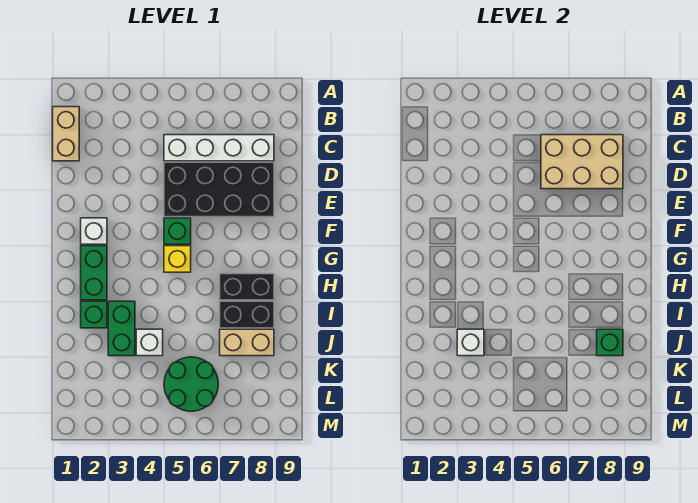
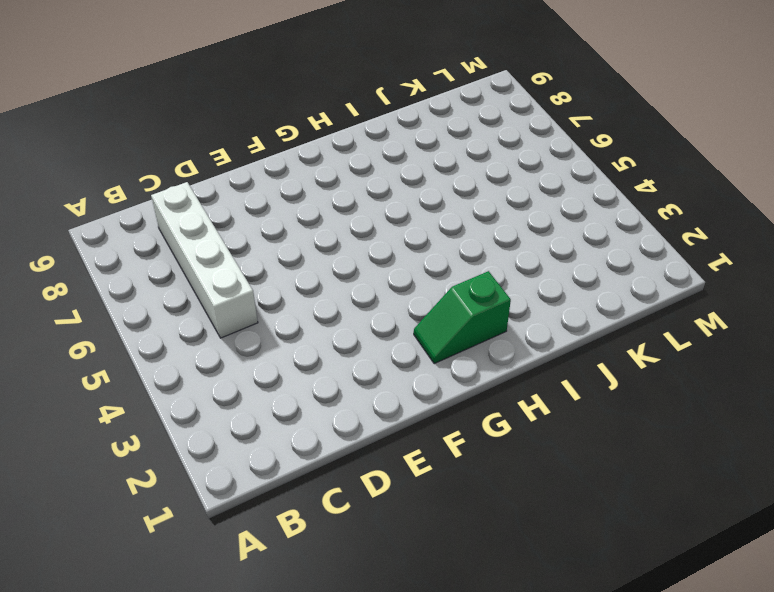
green slope G2:H2 level 1 top H -> green brick G2:H2 level 1
none -> tan brick B1:C1 level 1
none -> black brick D5:E8 level 1
none -> white brick F2 level 1

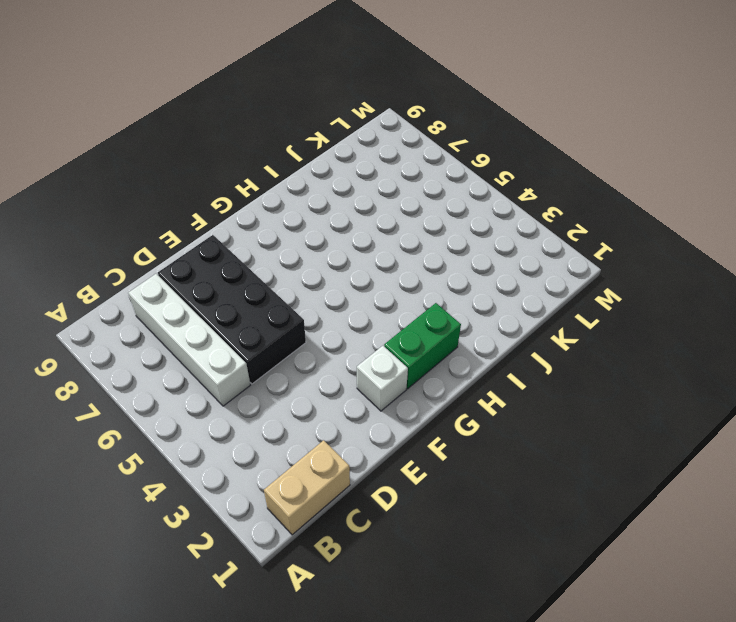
none -> green brick F5 level 1
none -> yellow brick G5 level 1
none -> black brick H7:H8 level 1

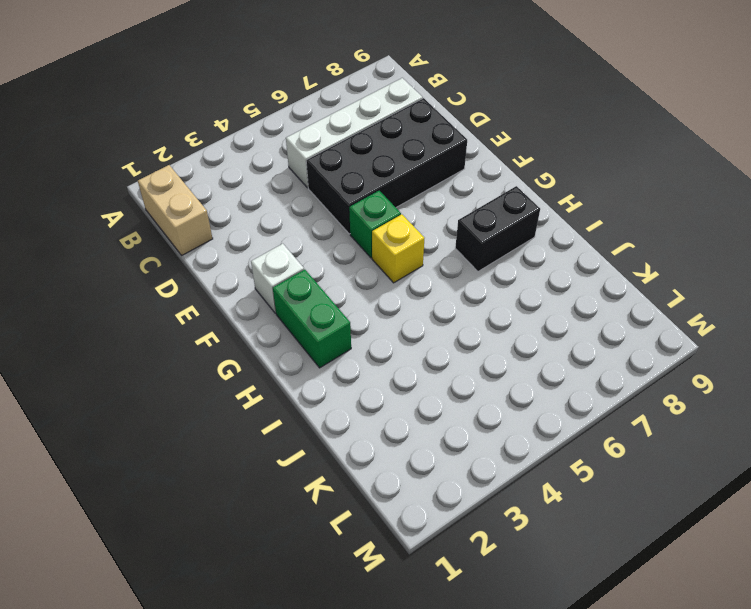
none -> green brick I2 level 1
none -> green brick I3:J3 level 1
none -> black brick I7:I8 level 1

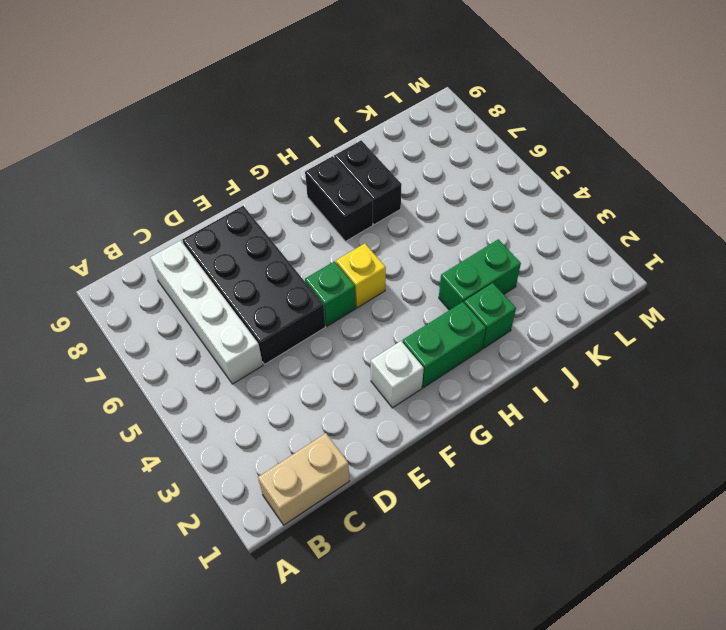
none -> white brick J4 level 1
none -> tan brick J7:J8 level 1
none -> green round brick K5:L6 level 1

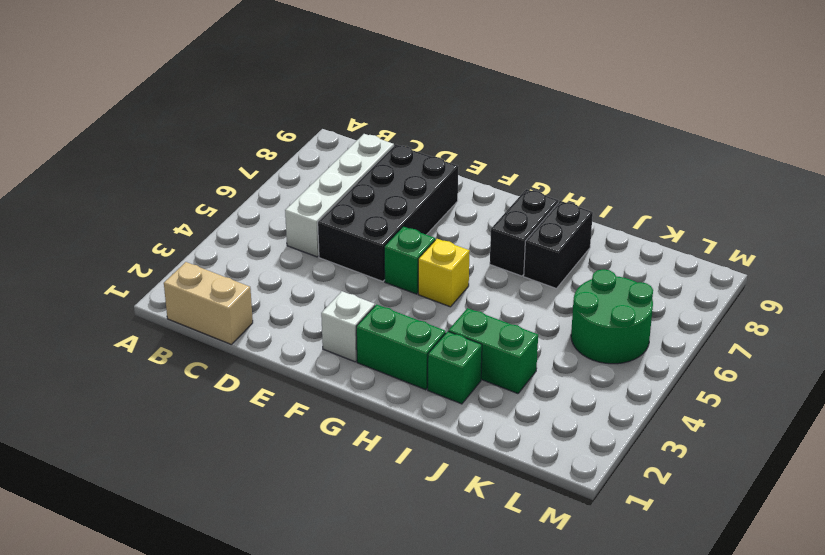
none -> white brick J4 level 1
none -> tan brick J7:J8 level 1
none -> tan brick C6:D8 level 2

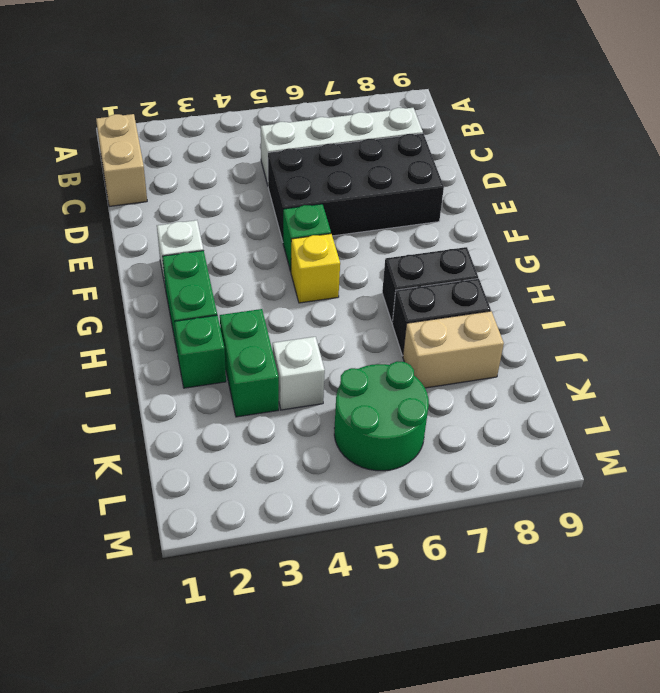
none -> tan brick C6:D8 level 2
none -> white brick J3 level 2
none -> green brick J8 level 2

